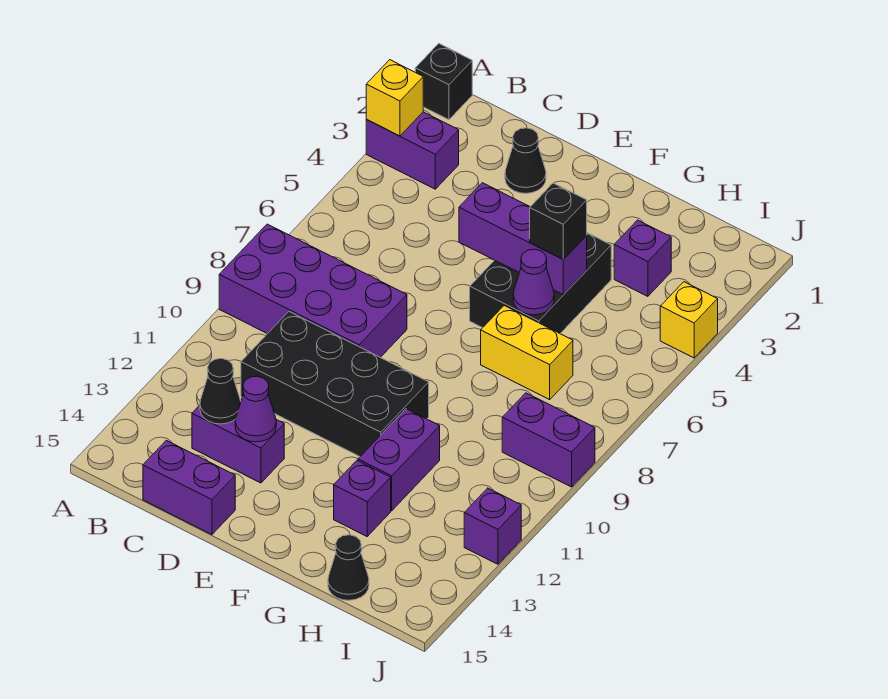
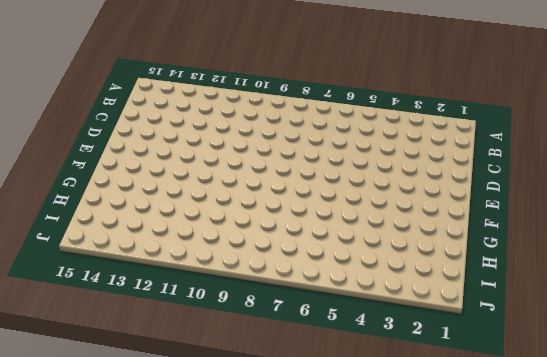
none -> black brick A1 level 1
none -> purple brick A3:B3 level 1
none -> purple brick A8:D9 level 1

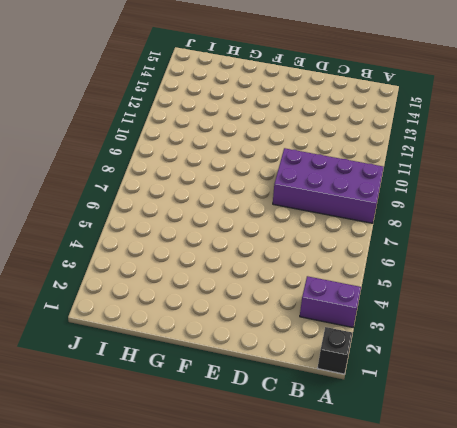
none -> black brick C10:F11 level 1
none -> purple brick C13:D13 level 1
none -> purple brick C15:D15 level 1

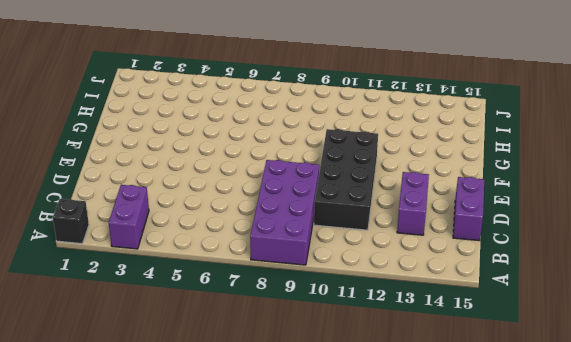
none -> black cone D2 level 1
none -> black brick F4:G6 level 1
none -> yellow brick G7:H7 level 1

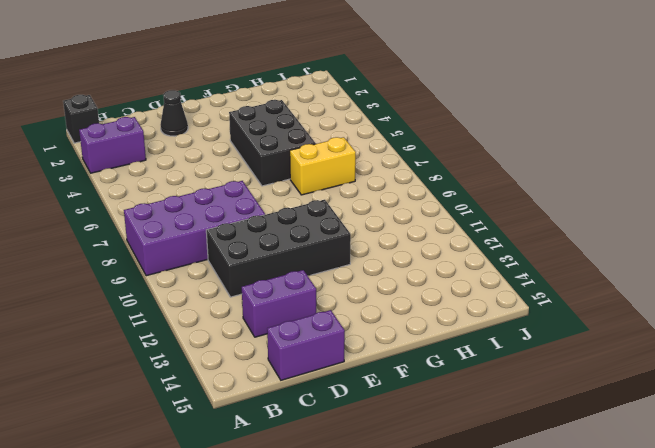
none -> purple brick G11:G12 level 1
none -> purple brick G13 level 1
none -> purple brick H3 level 1

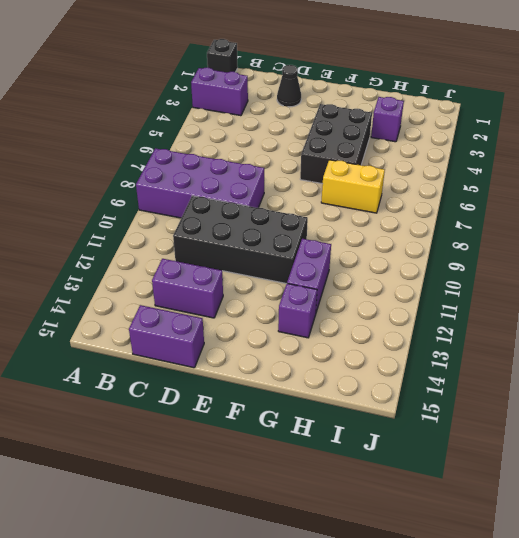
none -> black cone H15 level 1
none -> purple brick I9:J9 level 1
none -> yellow brick J4 level 1

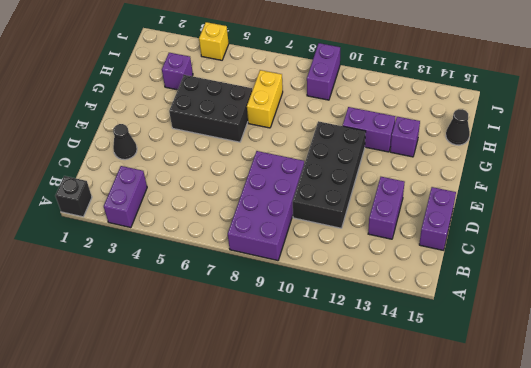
none -> purple brick J12 level 1
none -> yellow brick A3 level 2
none -> black cone C13 level 2

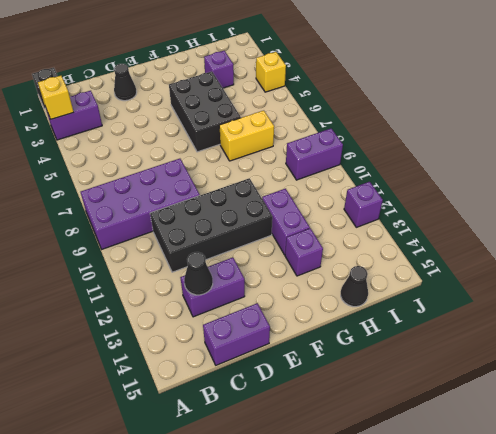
none -> purple cone D13 level 2
none -> purple brick E5:G5 level 2
none -> purple cone G6 level 2

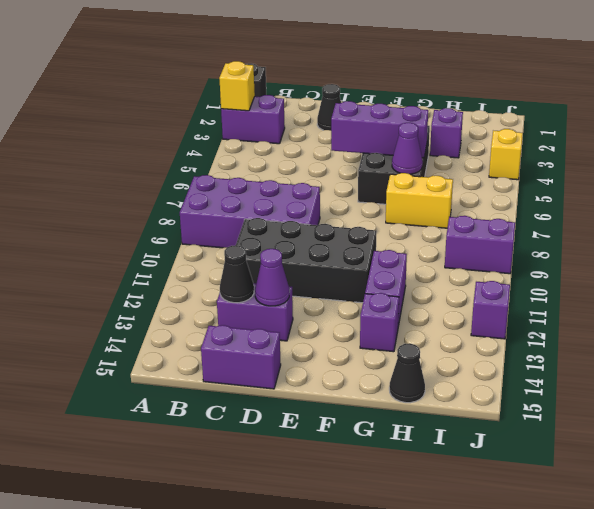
none -> black brick G5 level 3

